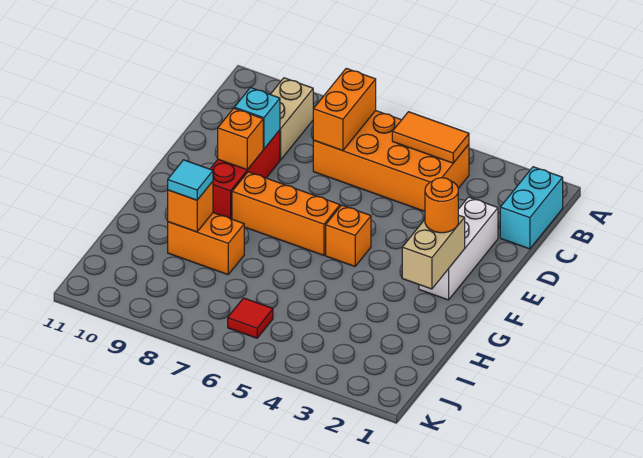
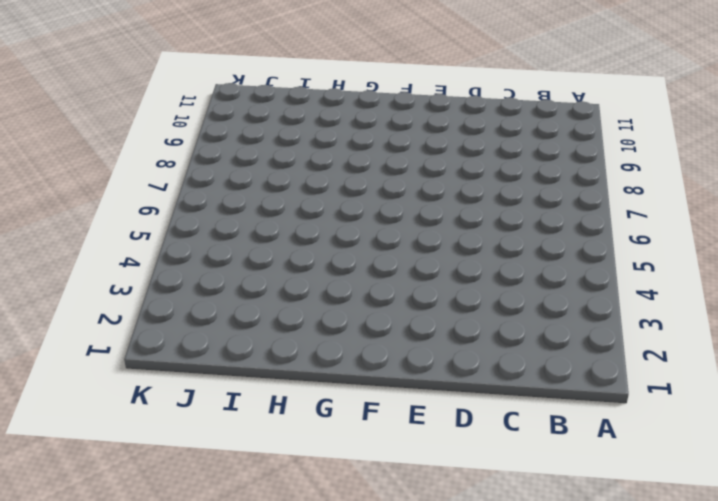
none -> cyan brick B1:C1 level 1
none -> orange brick B4:C7 level 1
none -> tan brick B9:C9 level 1

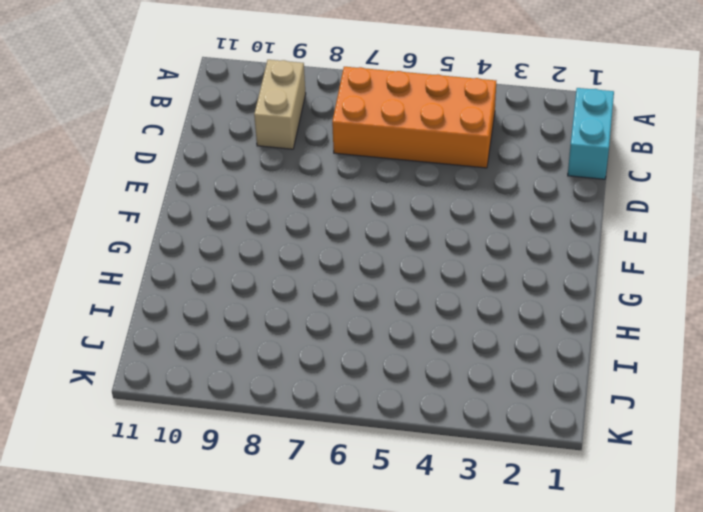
none -> white brick D2:F2 level 1
none -> red brick D9:F9 level 1
none -> orange brick F5 level 1

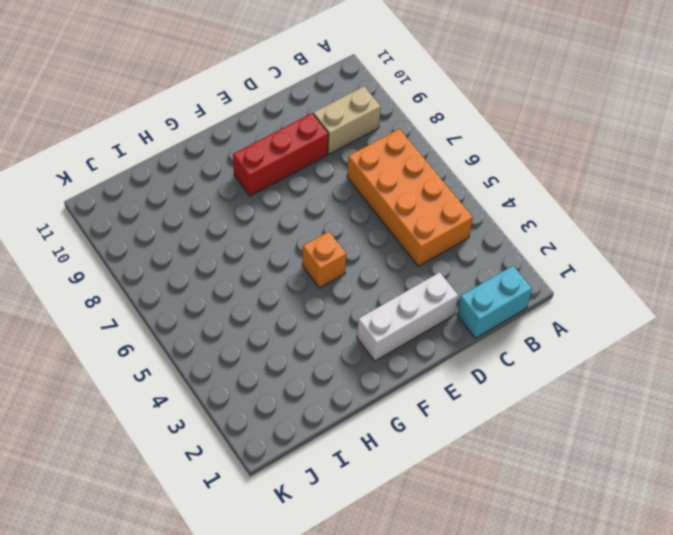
none -> orange brick F6:F8 level 1
none -> orange brick H8:H9 level 1
none -> red tile J6 level 1

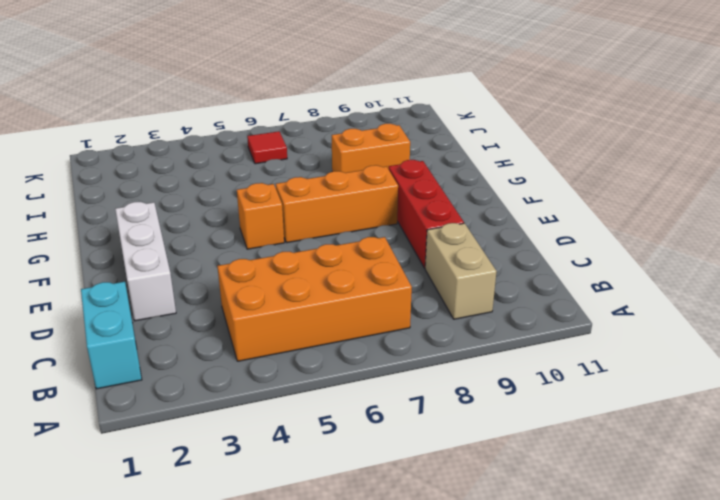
none -> orange tile B4:B5 level 2
none -> orange brick B7:C7 level 2
none -> cyan brick D9 level 2

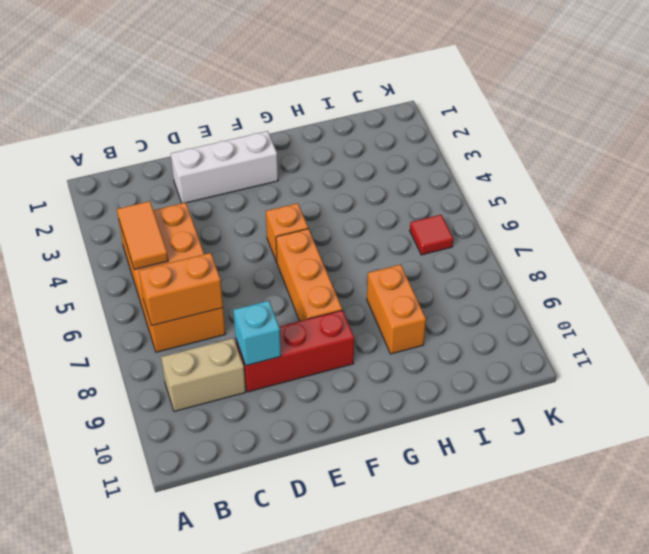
none -> cyan brick B1:C1 level 1
none -> orange brick E9 level 2
none -> tan brick F2:G2 level 2

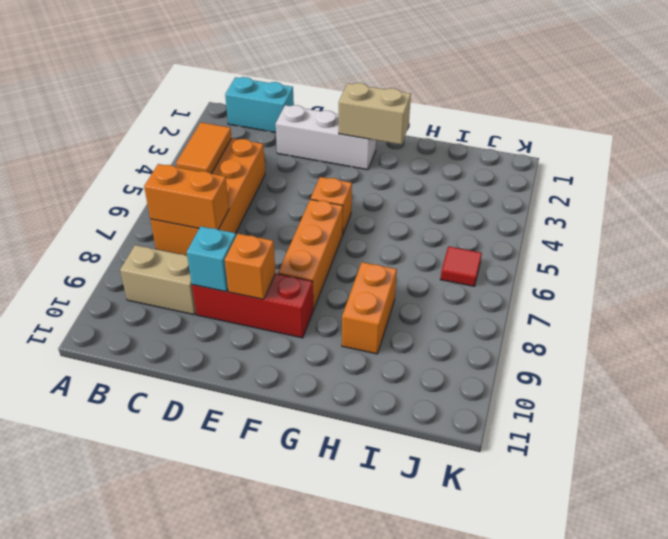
none -> orange brick H9 level 2
none -> orange round brick F2 level 3
none -> cyan tile H9 level 3

